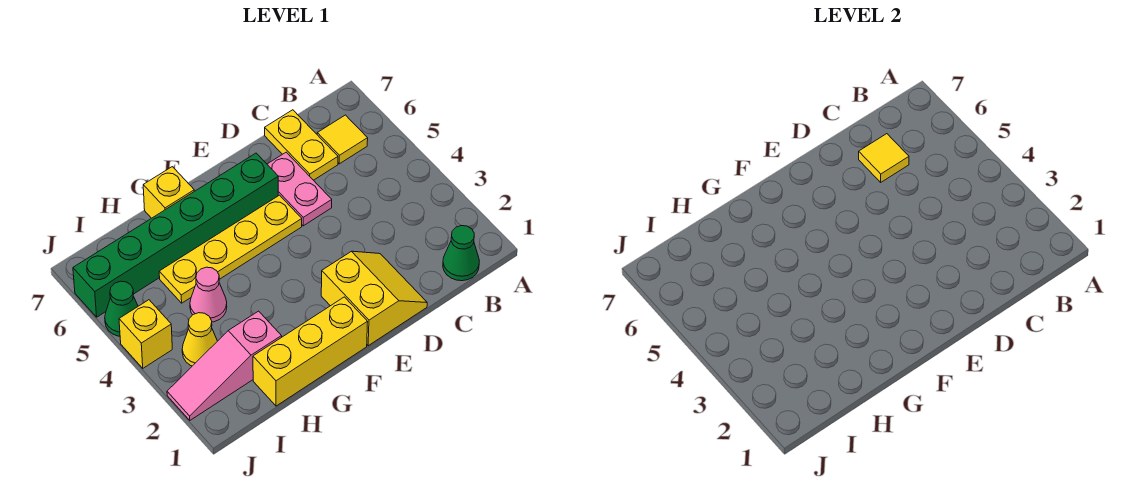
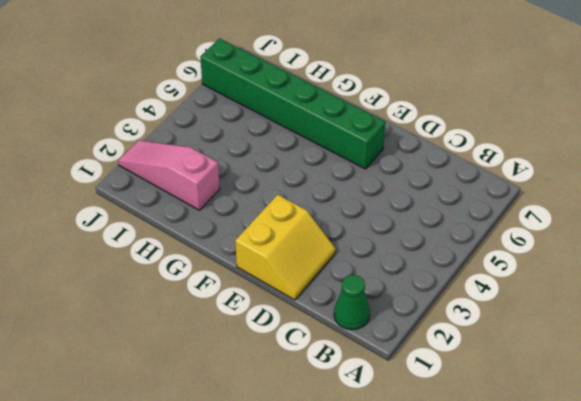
none -> yellow tile B6 level 1
none -> yellow plate C6:C7 level 1
none -> pink plate D5:D6 level 1

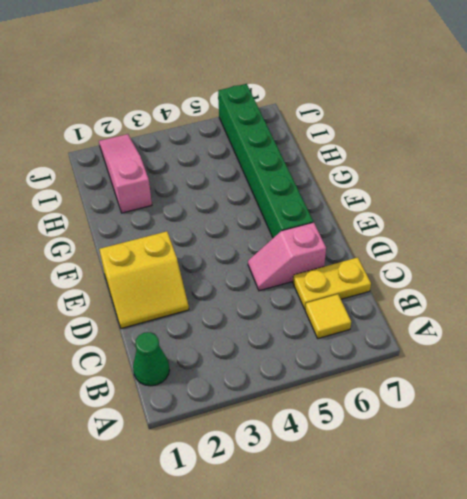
pink slope D5:D6 level 1 top 6 -> pink plate D5:D6 level 1
none -> yellow plate E5:H5 level 1
none -> yellow brick F1:H1 level 1
none -> yellow brick G7 level 1

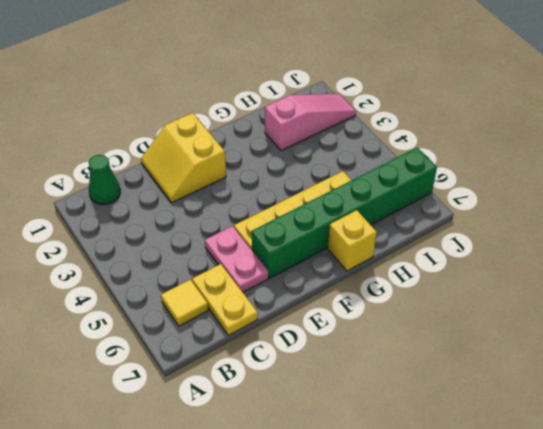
none -> yellow brick F1:H1 level 1
none -> pink cone H4 level 1
none -> yellow cone I3 level 1

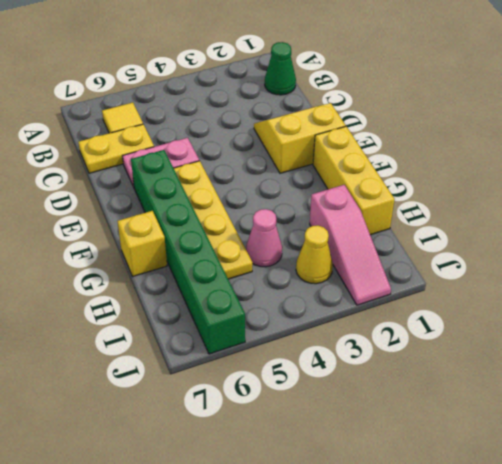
none -> yellow brick J4 level 1
none -> green cone J5 level 1
none -> yellow tile C6 level 2

